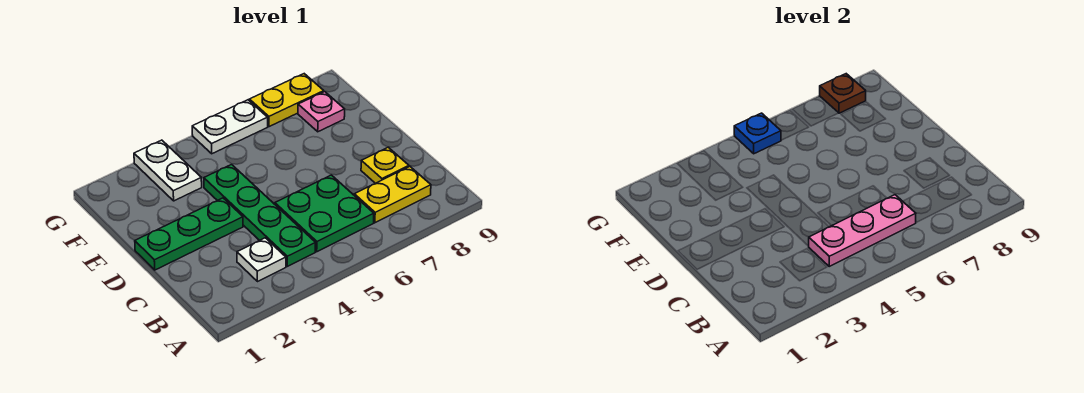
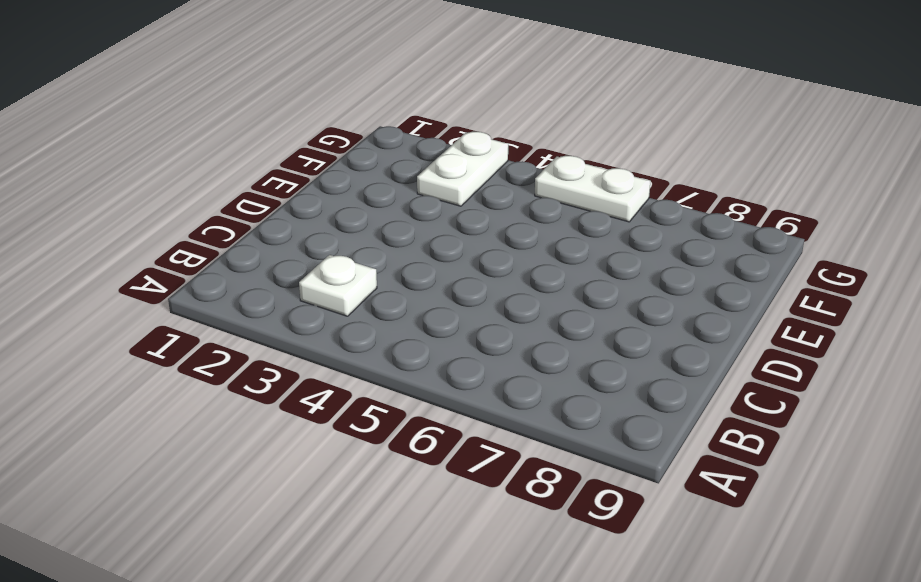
none -> green plate B4:E4 level 1
none -> green plate B5:C6 level 1
none -> yellow plate B7:B8 level 1

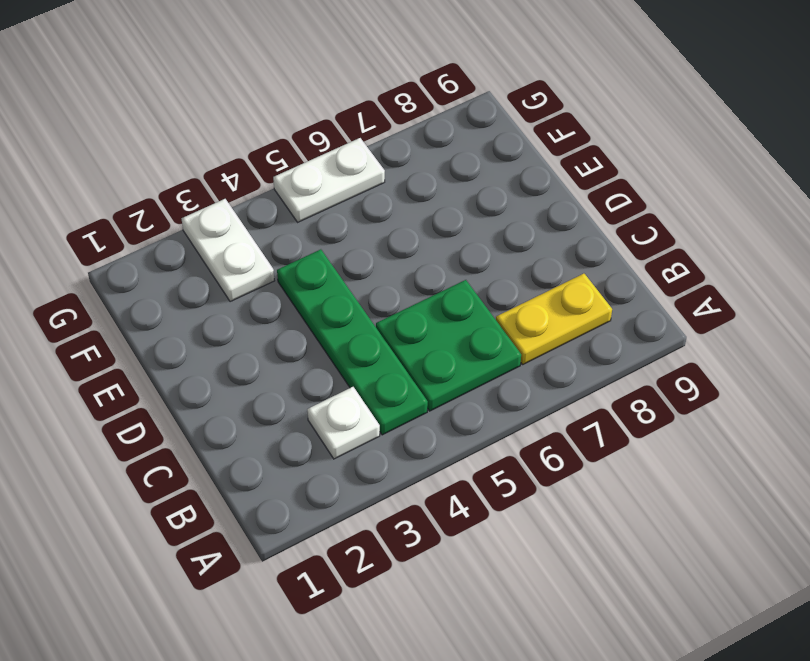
none -> yellow plate C8 level 1
none -> green plate D1:D3 level 1
none -> pink plate F8 level 1

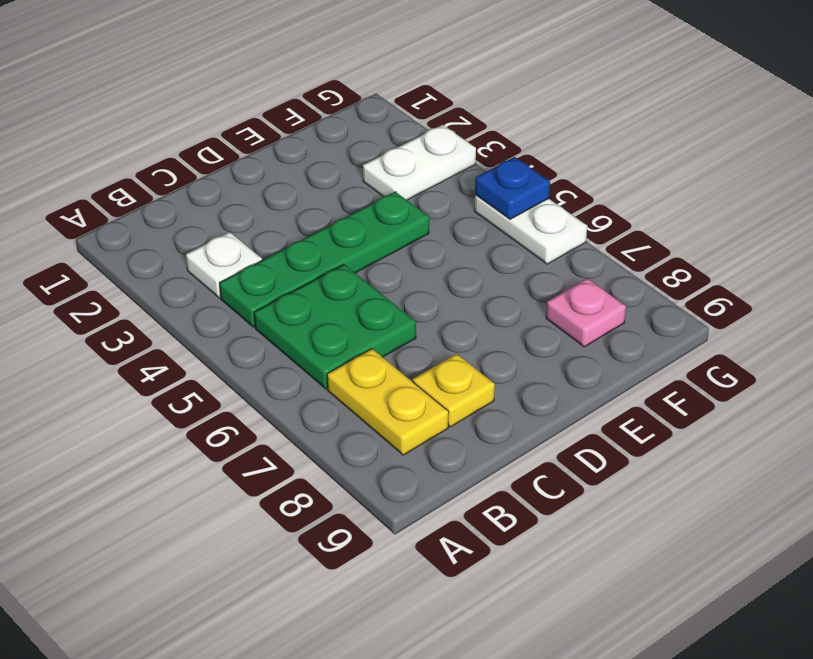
none -> green plate D1:D3 level 1
none -> yellow plate G7:G8 level 1
none -> pink plate B4:B6 level 2

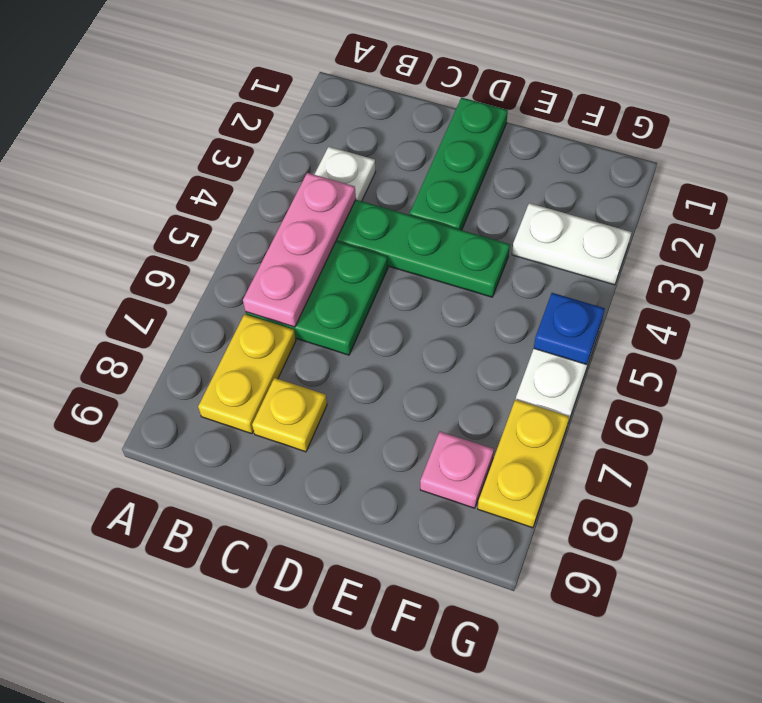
none -> brown plate G8 level 2

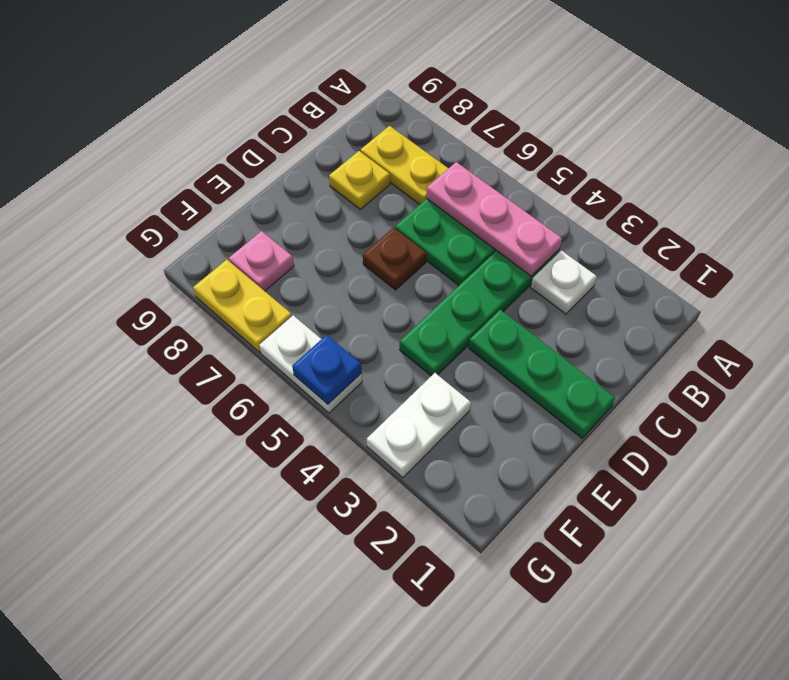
brown plate D6 level 1 -> brown plate G8 level 2

